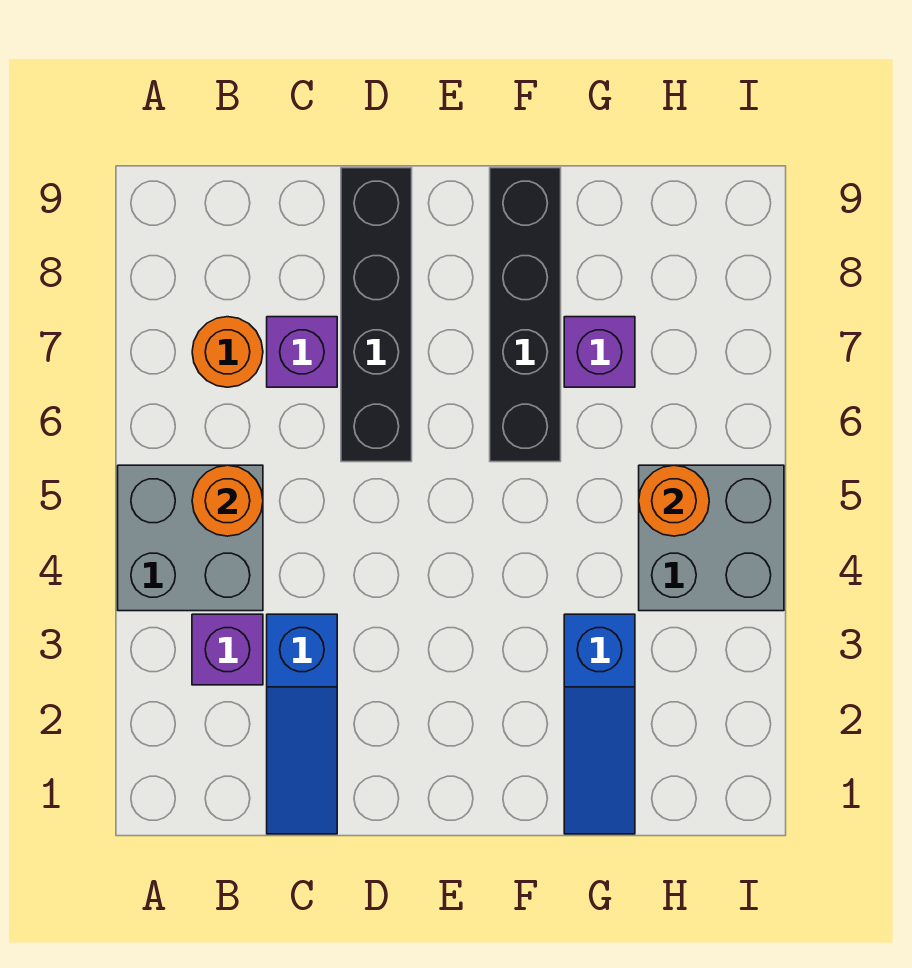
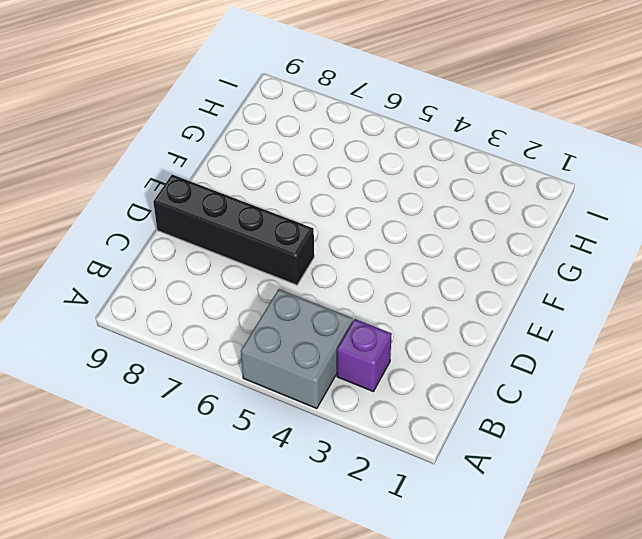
none -> orange round brick B7 level 1
none -> blue slope C1:C3 level 1 top 3
none -> purple brick C7 level 1

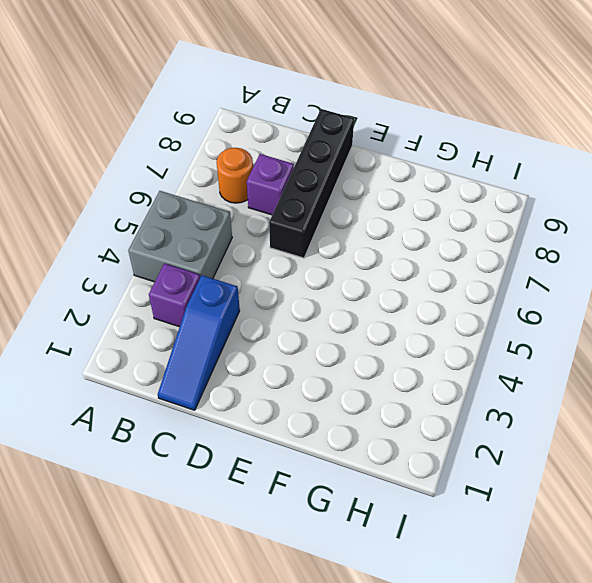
none -> black brick F6:F9 level 1
none -> blue slope G1:G3 level 1 top 3
none -> purple brick G7 level 1

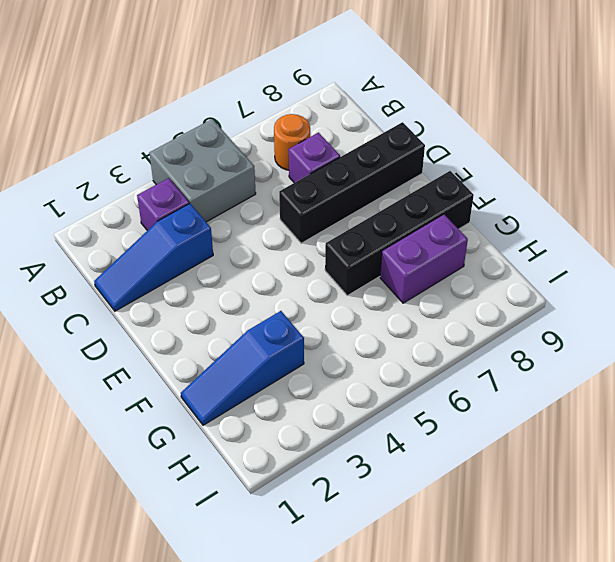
purple brick G7:G8 level 1 -> purple brick G7 level 1
none -> grey brick H4:I5 level 1
none -> orange round brick B5 level 2
none -> orange round brick H5 level 2

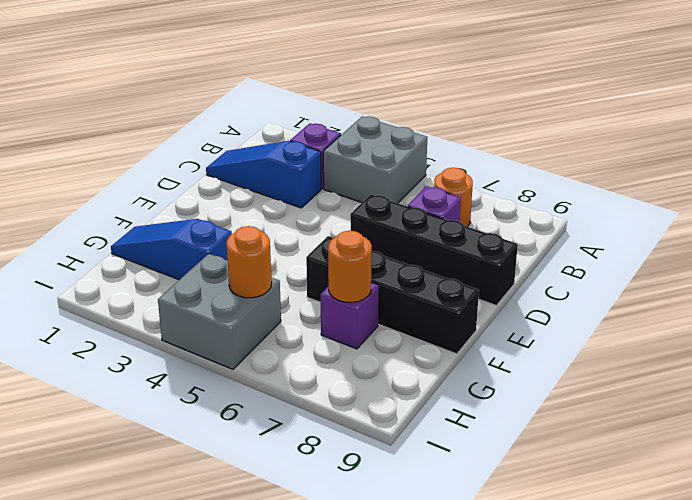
orange round brick G7 level 2 -> orange round brick B5 level 2

